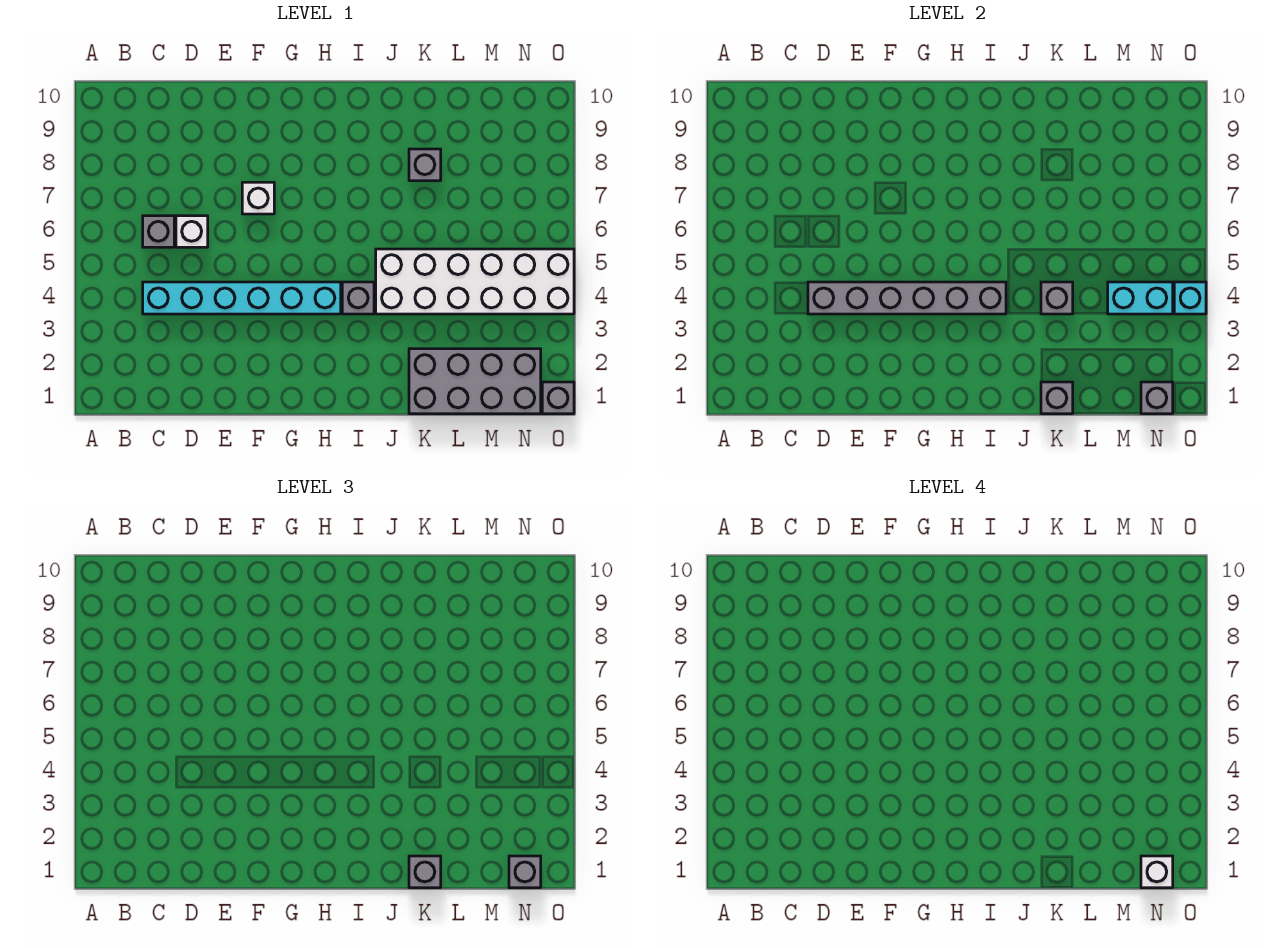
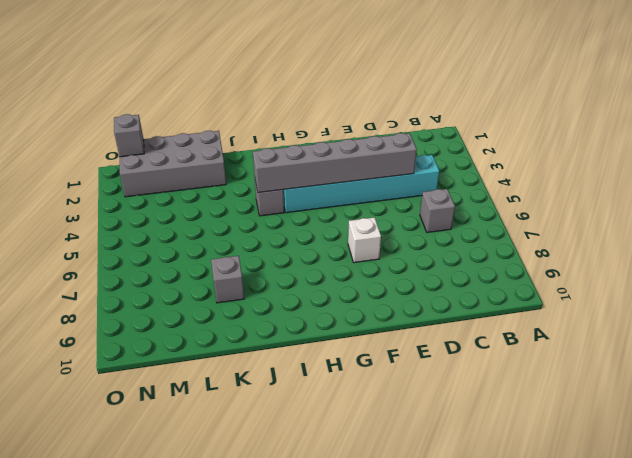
none -> white brick D6 level 1
none -> white brick J4:O5 level 1
none -> grey brick O1 level 1

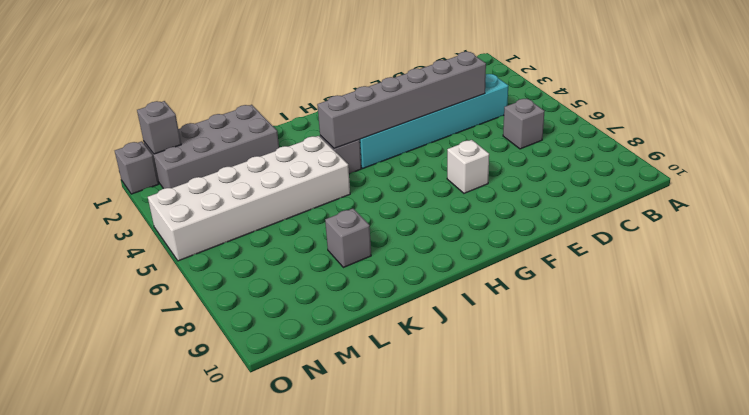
none -> white brick D6 level 1
none -> grey brick K1 level 2
none -> grey brick K4 level 2

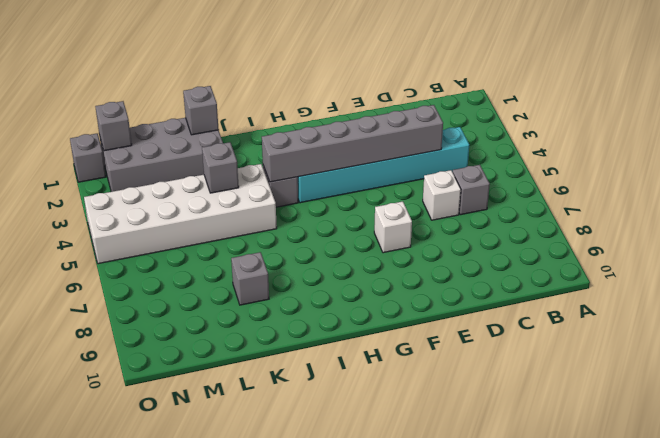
none -> cyan brick M4:N4 level 2
none -> cyan brick O4 level 2
none -> grey brick K1 level 3

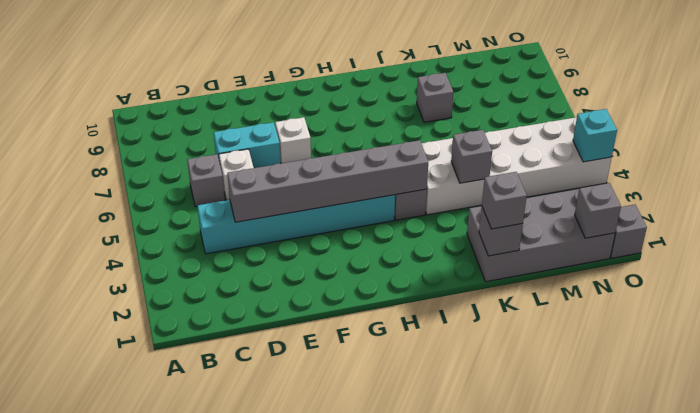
cyan brick D7:E7 level 1 -> cyan brick M4:N4 level 2
none -> grey brick N1 level 3
none -> white brick N1 level 4

